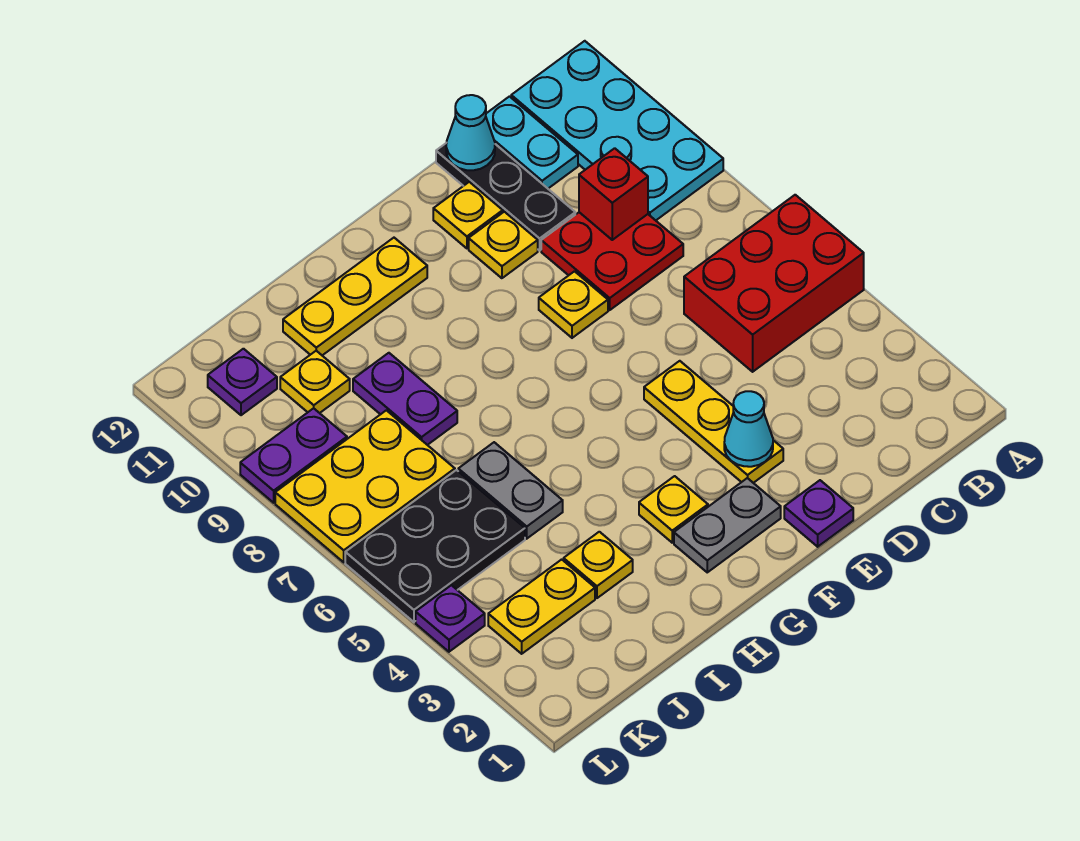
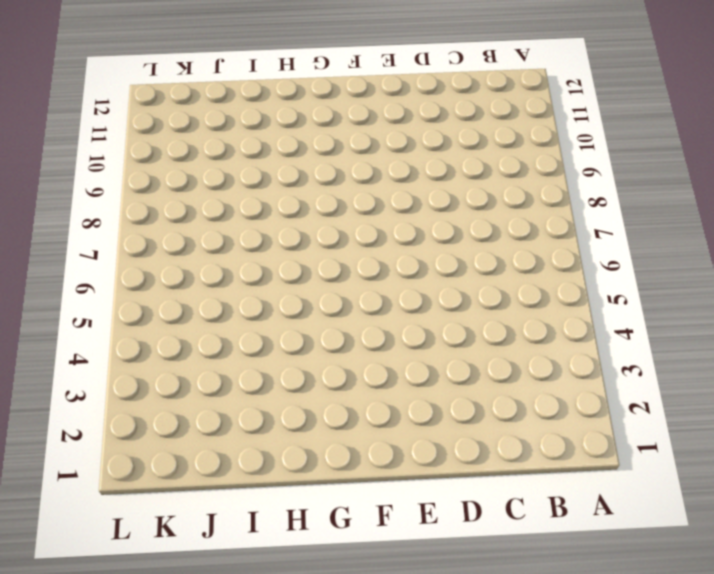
none -> red brick A5:C6 level 1
none -> cyan plate A9:B12 level 1
none -> red plate C8:D9 level 1

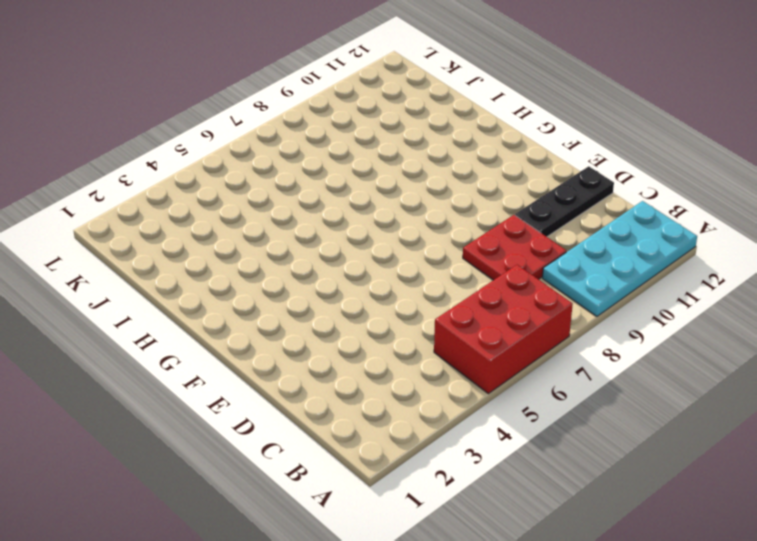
red brick A5:B7 level 1 -> red brick A5:C6 level 1
none -> cyan plate C11:C12 level 1
none -> purple plate E1 level 1
none -> yellow plate E3:E5 level 1

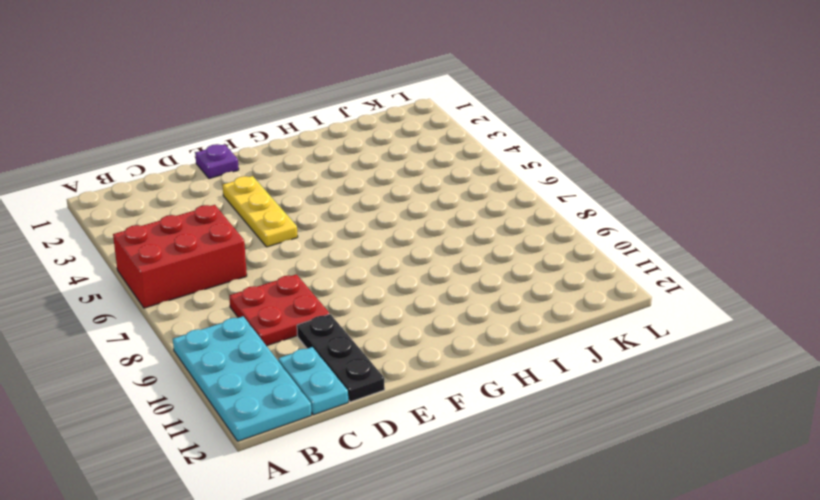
none -> yellow plate E8 level 1
none -> yellow plate E10 level 1
none -> yellow plate E11 level 1

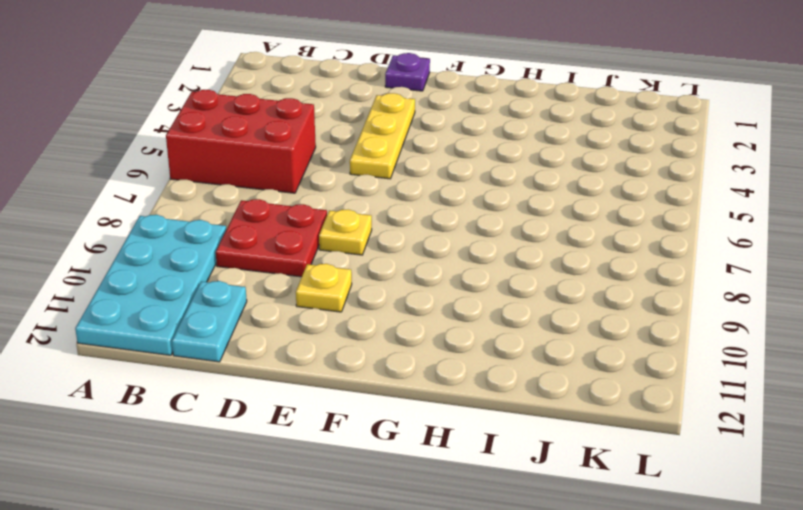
none -> black plate D10:D12 level 1
none -> yellow plate E11 level 1
none -> grey plate F2:G2 level 1

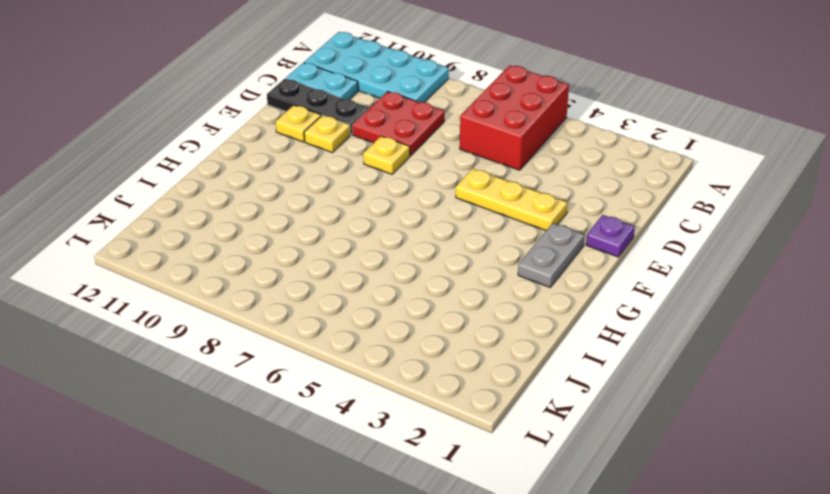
none -> yellow plate G3 level 1
none -> yellow plate G11:I11 level 1
none -> yellow plate I3 level 1

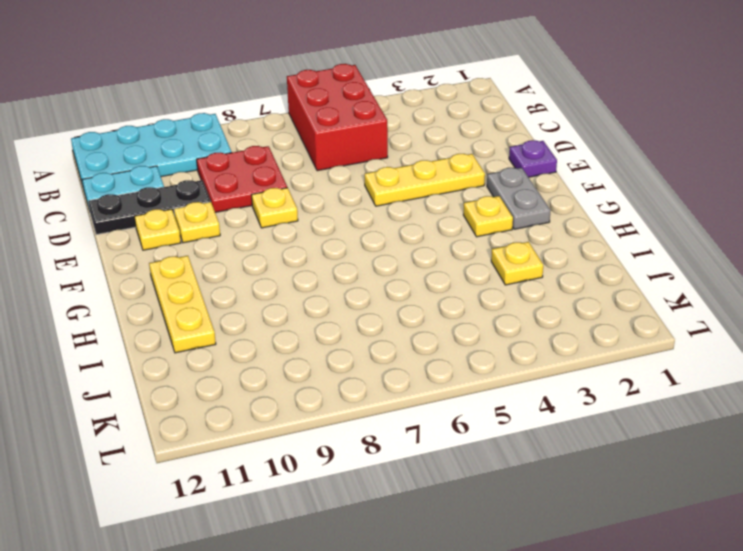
none -> grey plate I5:I6 level 1
none -> purple plate I8:I9 level 1
none -> yellow plate J3:K3 level 1

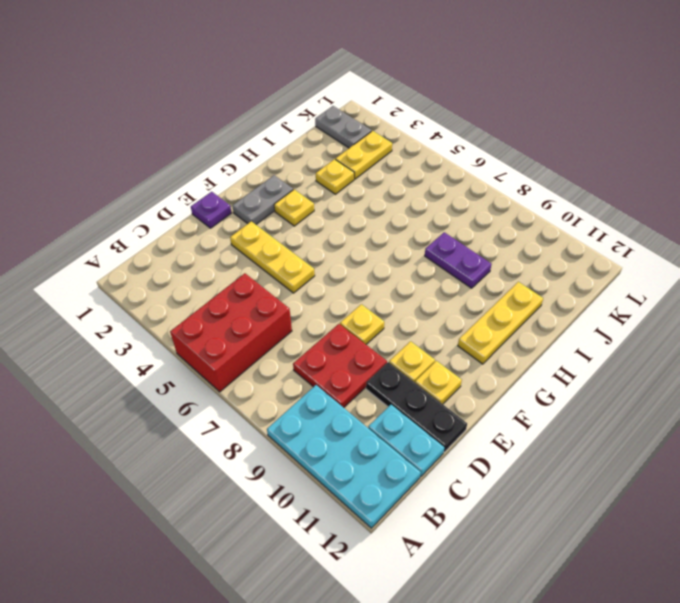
grey plate K1:K2 level 1 -> grey plate I5:I6 level 1
none -> black plate J5:L6 level 1
none -> yellow plate J7:L8 level 1
none -> yellow plate J10 level 1

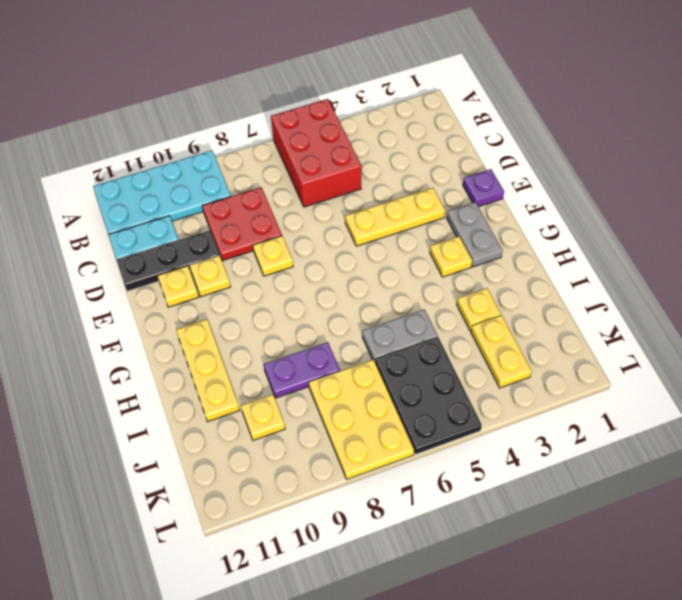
none -> purple plate K9:L9 level 1
none -> purple plate K11 level 1
none -> purple plate L4 level 1

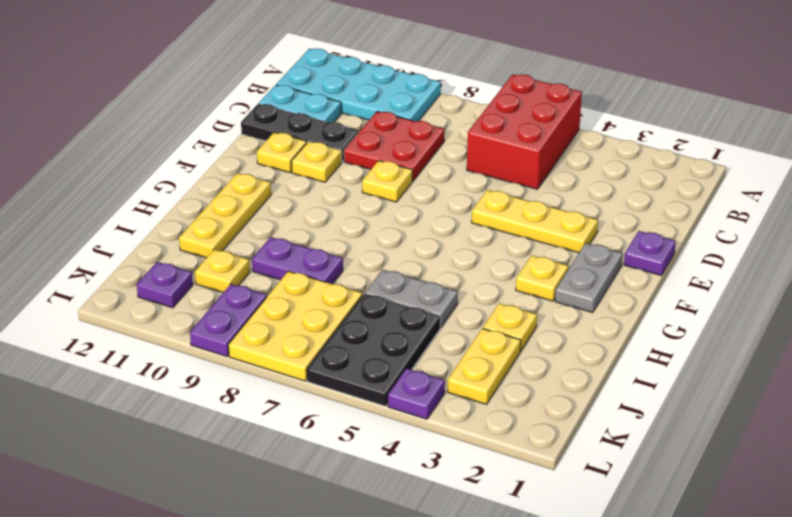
none -> red brick C9 level 2
none -> cyan cone D12 level 2
none -> cyan cone E3 level 2

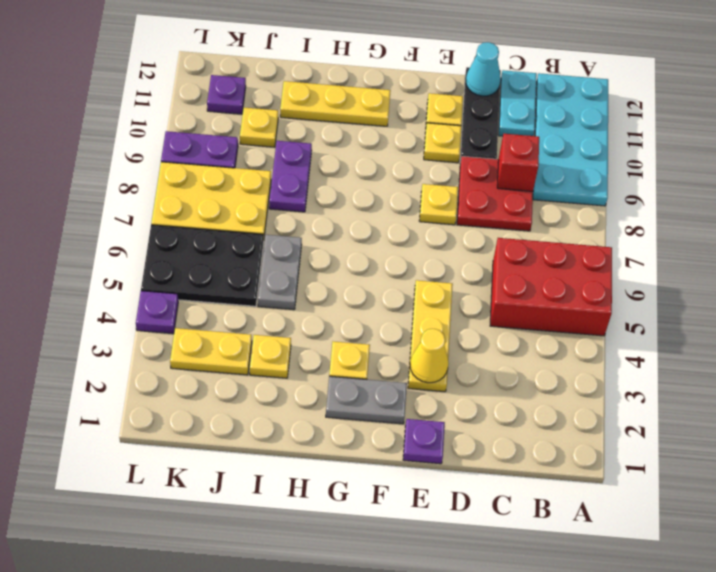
yellow cone E3 level 2 -> cyan cone E3 level 2

